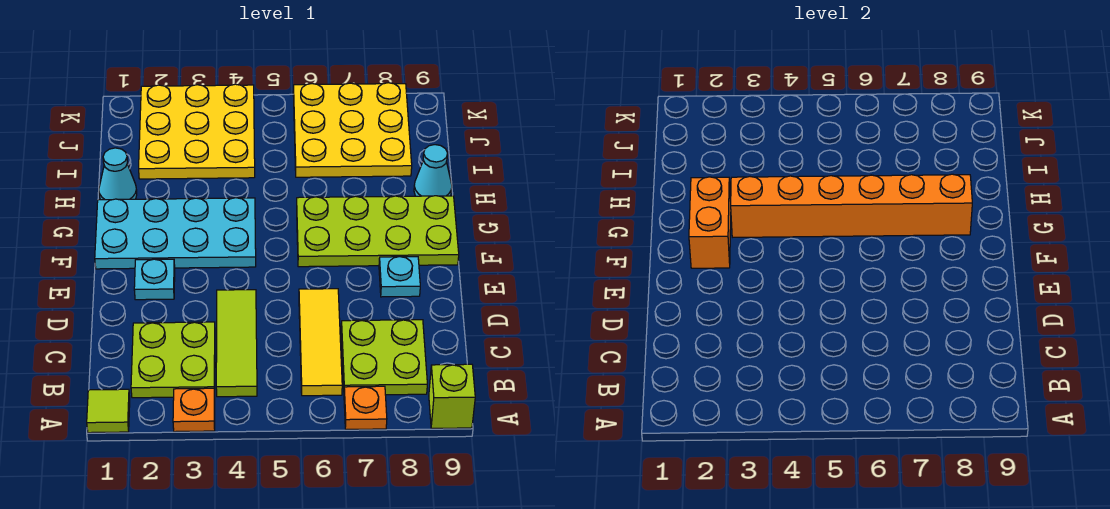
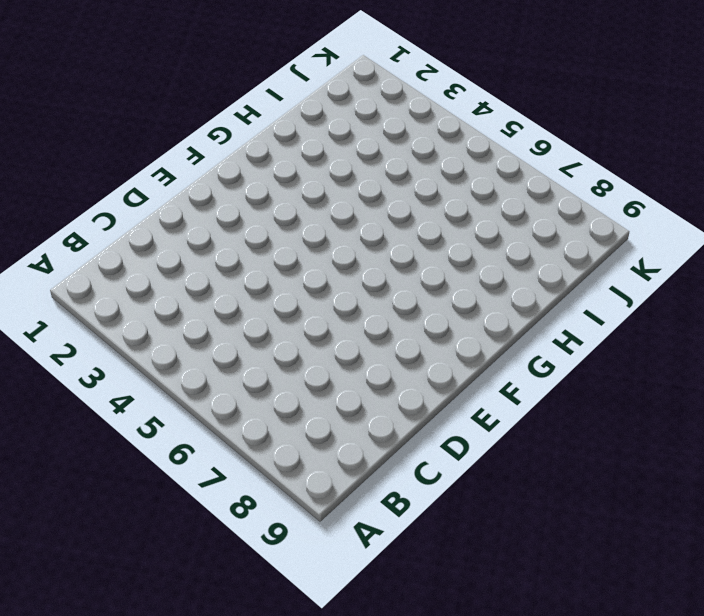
none -> lime tile A1 level 1
none -> orange plate A3 level 1
none -> orange plate A7 level 1

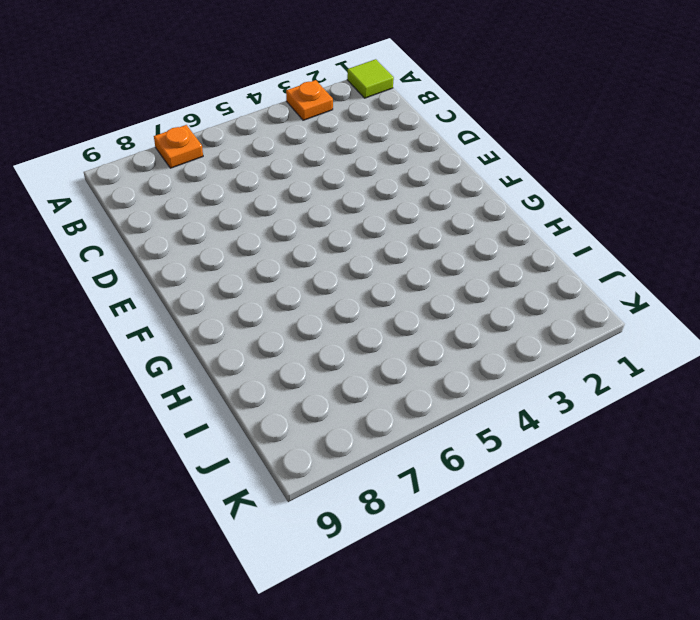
none -> lime brick A9 level 1
none -> lime plate B2:C3 level 1
none -> lime tile B4:D4 level 1

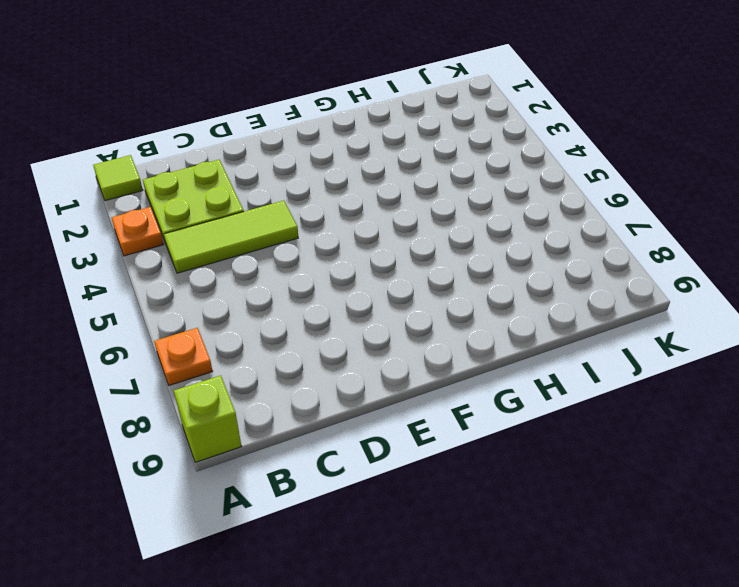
none -> yellow tile B6:D6 level 1
none -> lime plate B7:C8 level 1
none -> cyan plate E2 level 1

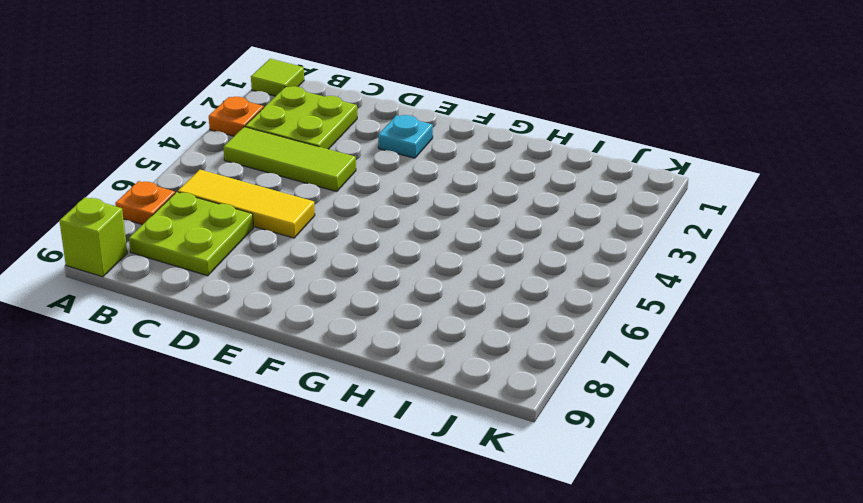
none -> cyan plate E8 level 1
none -> cyan plate F1:G4 level 1
none -> lime plate F6:G9 level 1

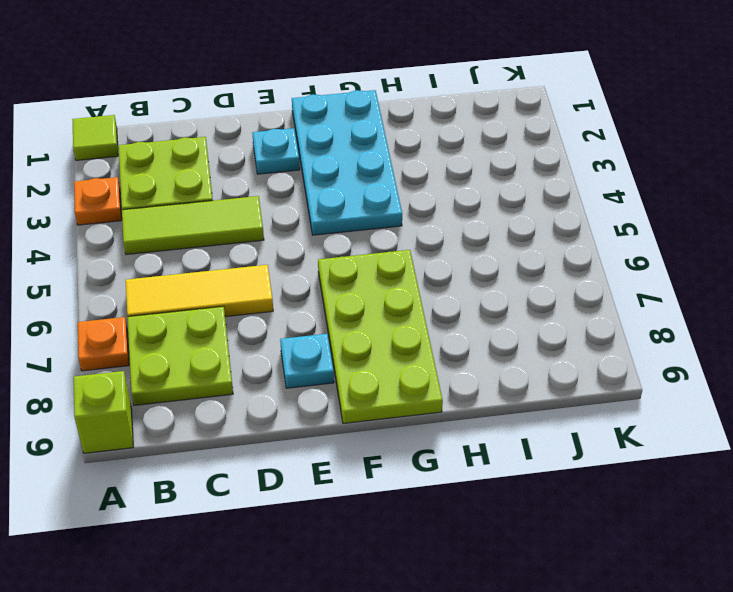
none -> cyan cone H1 level 1
none -> cyan cone H9 level 1
none -> yellow plate I2:K4 level 1

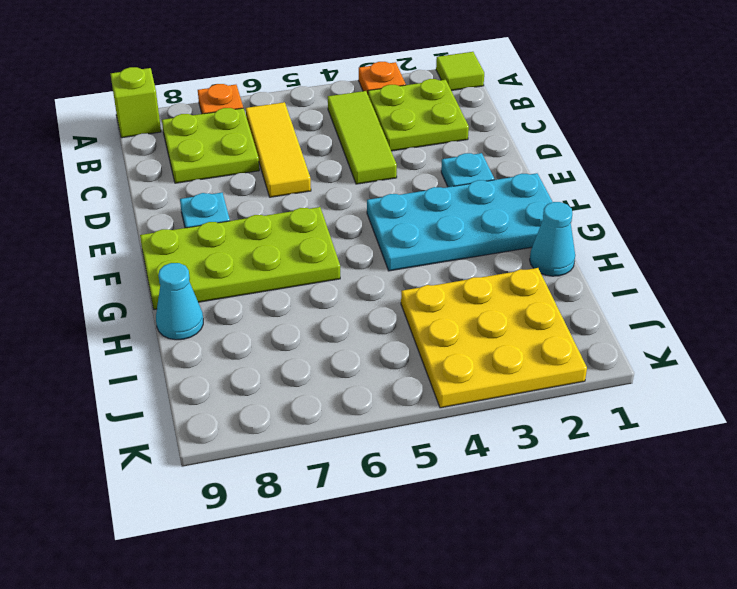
none -> yellow plate I6:K8 level 1
none -> orange brick F2:G2 level 2
none -> orange brick G3:G8 level 2

